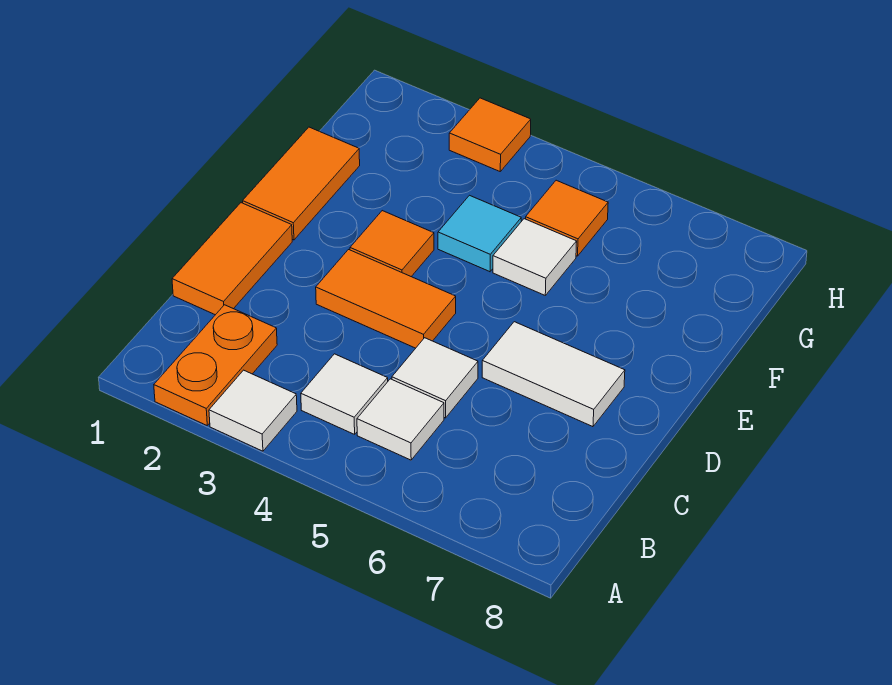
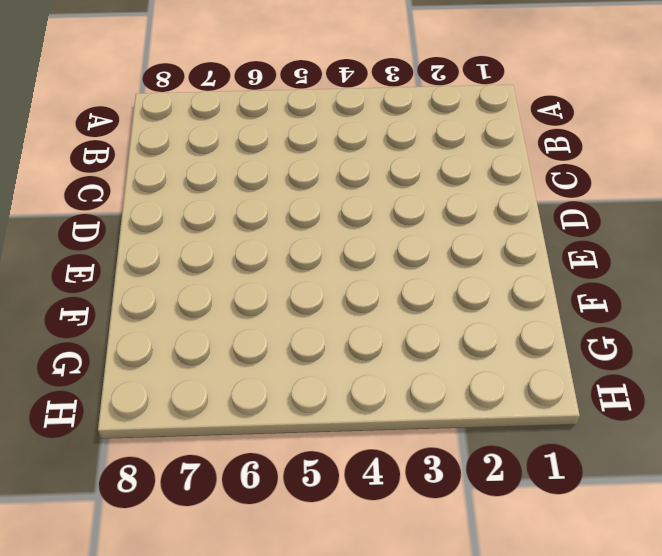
none -> orange plate A2:B2 level 1
none -> white tile A3 level 1
none -> white tile B4 level 1

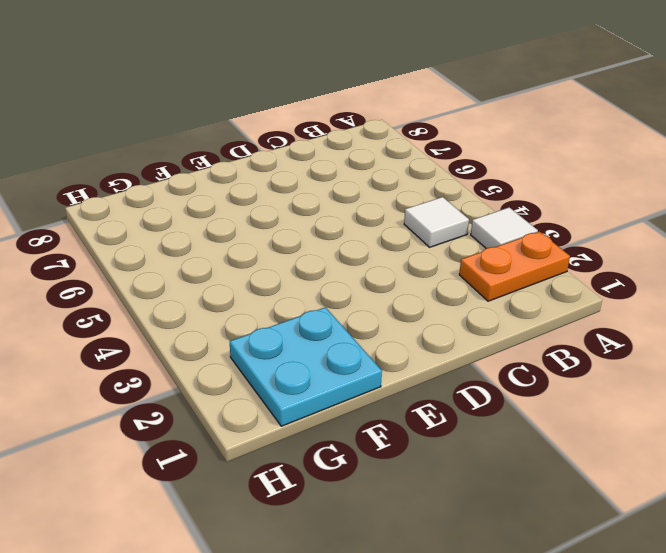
cyan plate F1:G2 level 1 -> orange tile E1:F1 level 1
none -> white tile B5 level 1
none -> orange tile C1:D1 level 1
none -> white tile C5 level 1

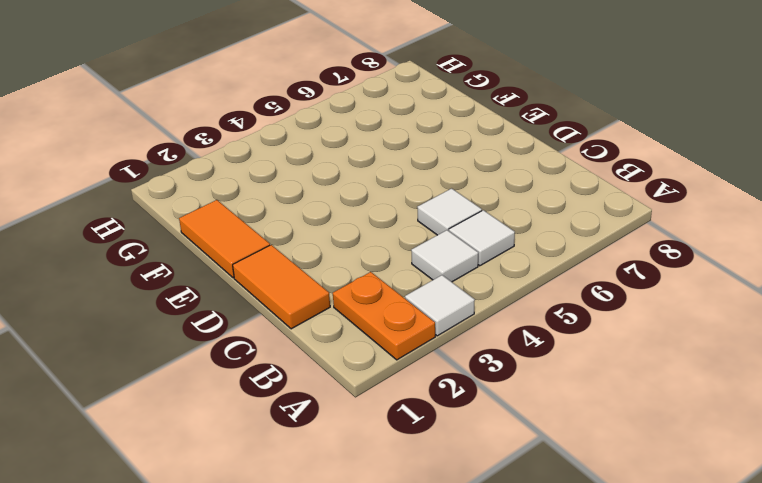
none -> orange tile D3:D4 level 1
none -> white tile D6:D7 level 1
none -> orange tile E3 level 1

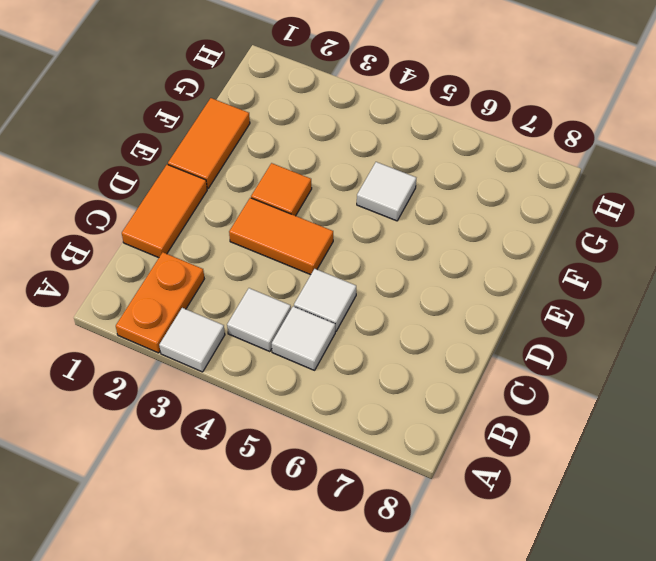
none -> white tile D6:D7 level 1
none -> cyan tile F4 level 1
none -> orange tile G5 level 1

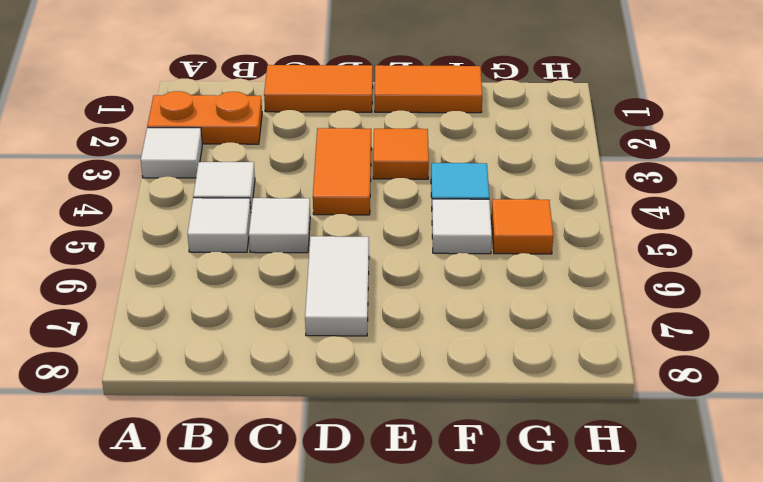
none -> orange tile H3 level 1

